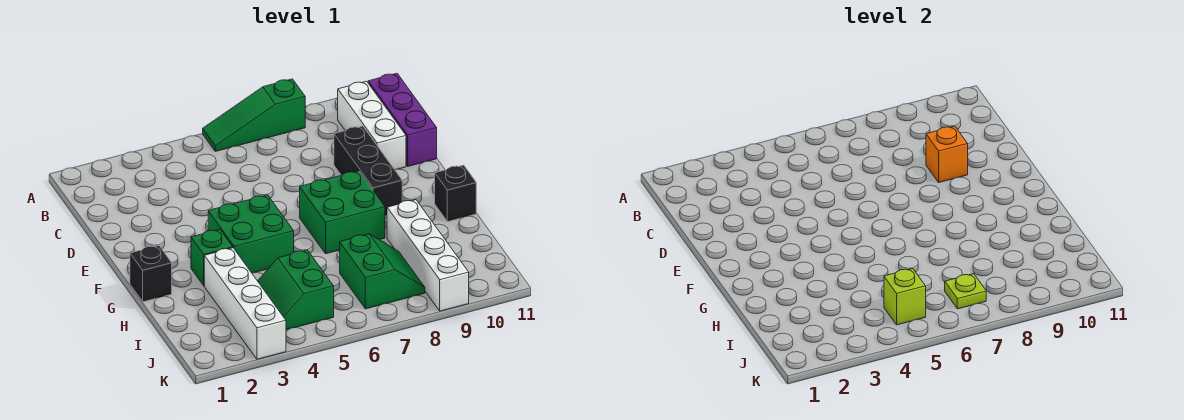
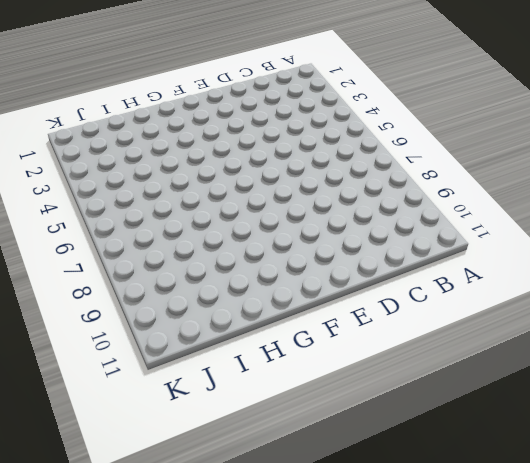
none -> green slope A6:A8 level 1 top 8
none -> white brick B10:D10 level 1
none -> purple brick B11:D11 level 1

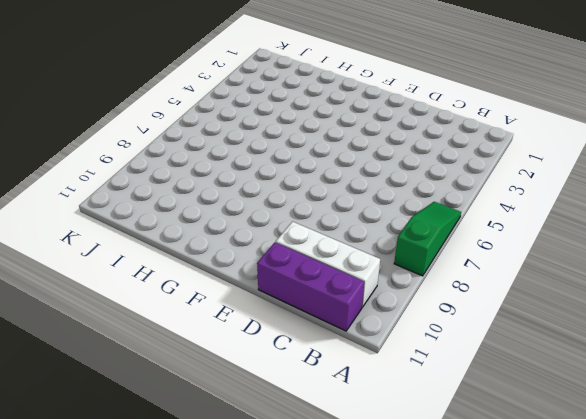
none -> black brick D9:F9 level 1
none -> green brick F4:G5 level 1
none -> green brick F7:G8 level 1

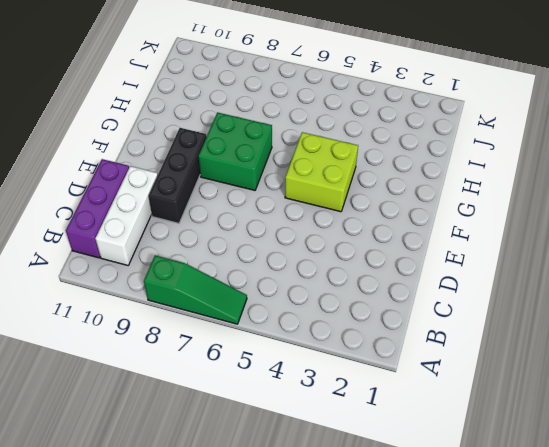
lime brick F4:G5 level 1 -> green brick F4:G5 level 1
none -> black brick G1 level 1
none -> green brick G3 level 1
none -> black brick G11 level 1

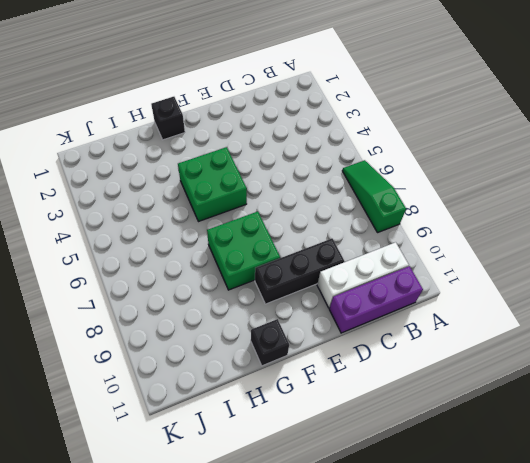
none -> green brick G3 level 1
none -> white brick H3:K3 level 1
none -> white brick H9:K9 level 1

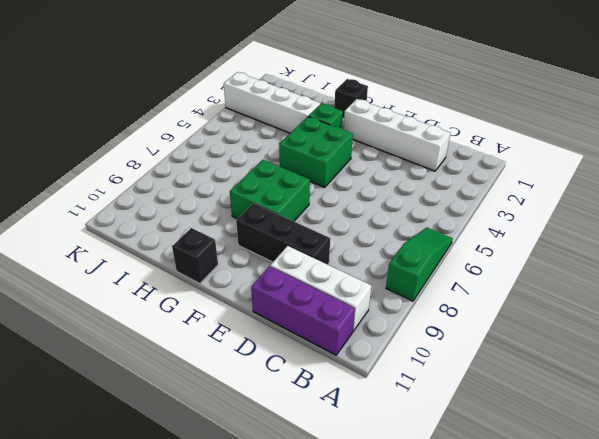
white brick C2:F2 level 1 -> white brick H9:K9 level 1
none -> green slope I4:J5 level 1 top 5
none -> green slope I7:J8 level 1 top 7
none -> orange brick D9 level 2

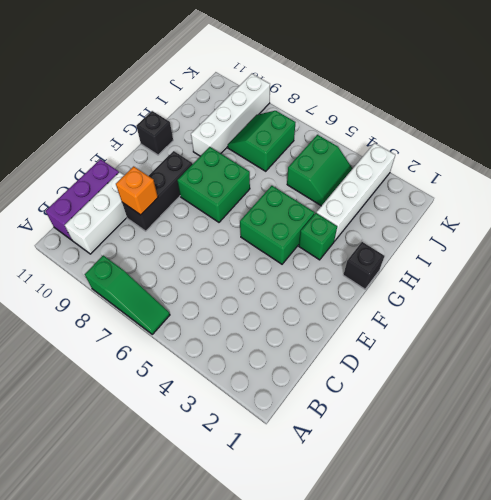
none -> lime brick J5 level 2
none -> lime plate J7 level 2

